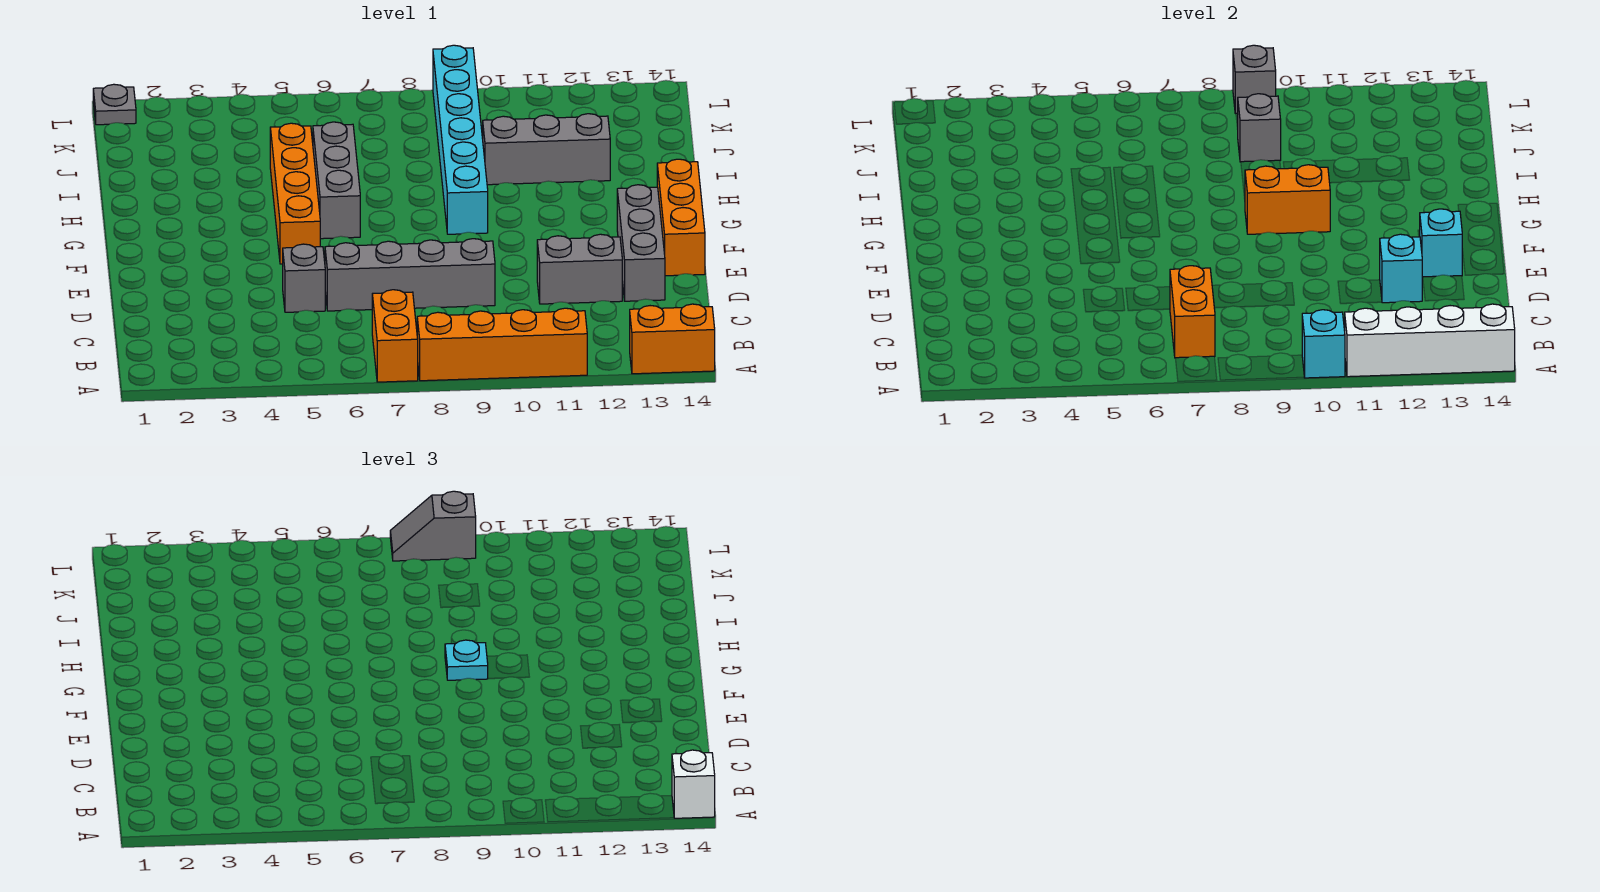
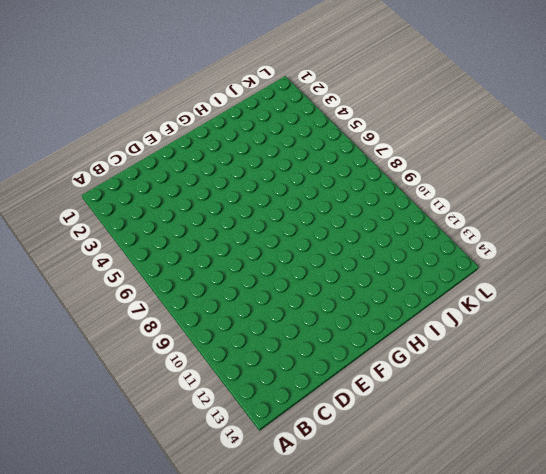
none -> orange brick A7:B7 level 1
none -> orange brick A8:A11 level 1
none -> orange brick A13:A14 level 1

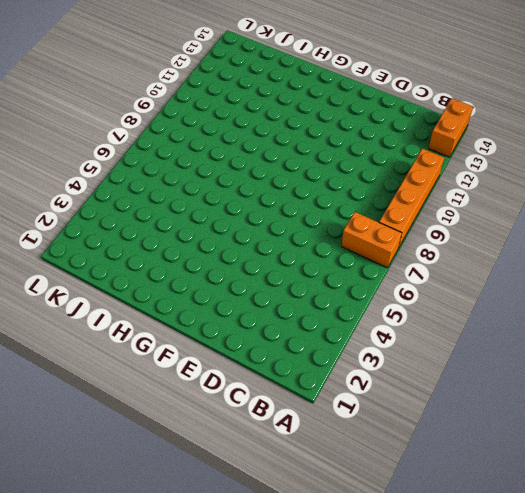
none -> grey brick D5 level 1
none -> grey brick D6:D9 level 1
none -> grey brick D11:D12 level 1

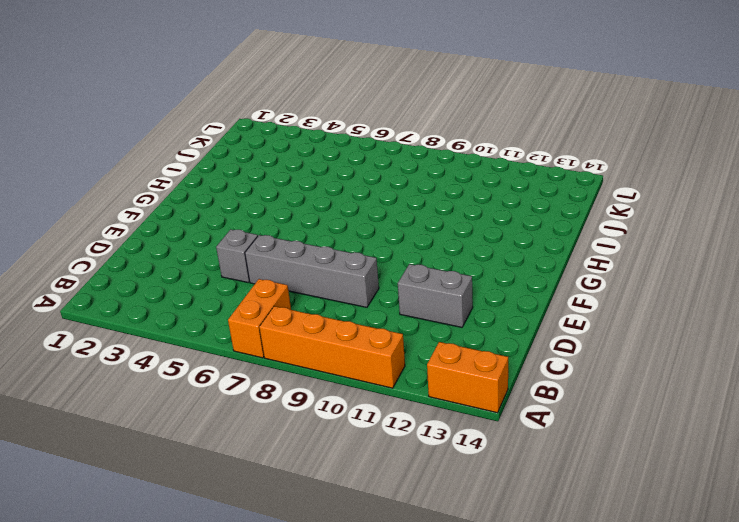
none -> grey brick D13:F13 level 1
none -> orange brick E14:G14 level 1
none -> orange brick F5:I5 level 1

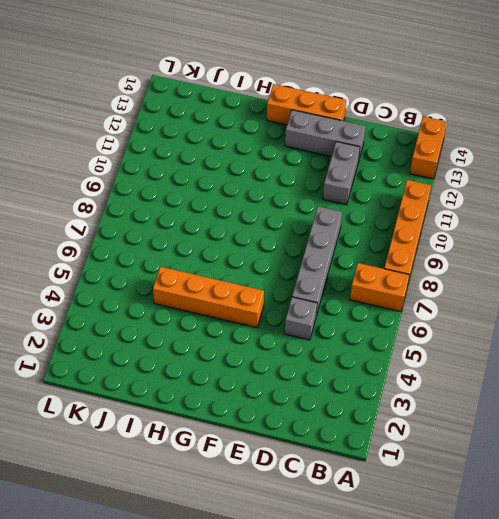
none -> grey brick G6:I6 level 1
none -> cyan brick G9:L9 level 1
none -> grey brick I10:I12 level 1

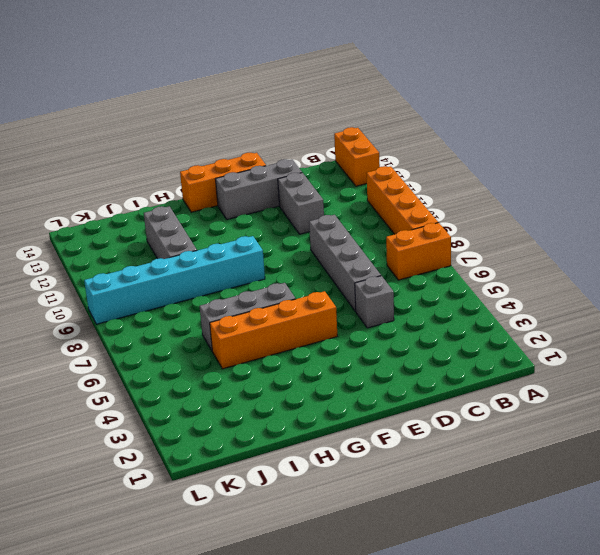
none -> grey plate L1 level 1
none -> cyan brick A10 level 2
none -> white brick A11:A14 level 2

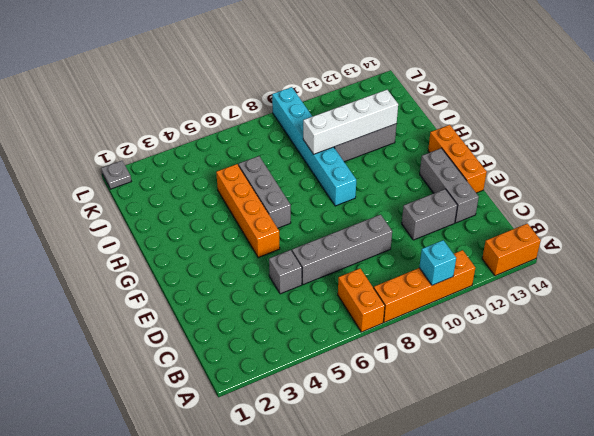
white brick I9:I12 level 2 -> white brick A11:A14 level 2
none -> orange brick B7:C7 level 2
none -> cyan brick D12 level 2
none -> cyan brick E13 level 2

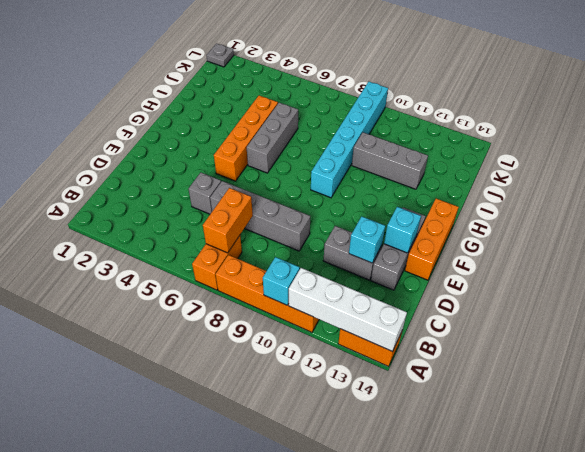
none -> orange brick G9:G10 level 2
none -> grey brick J9 level 2
none -> grey brick L9 level 2

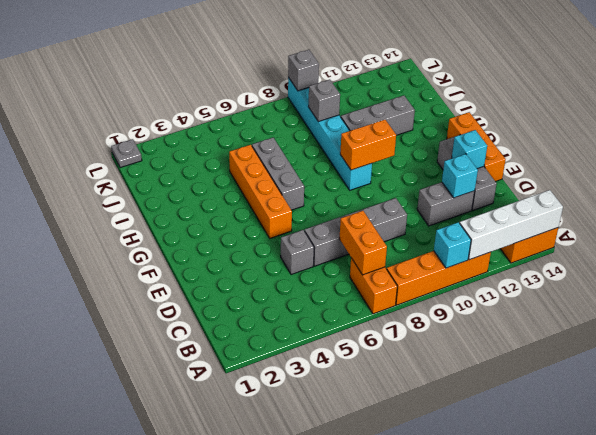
none -> white brick A14 level 3
none -> cyan plate G9 level 3
none -> grey slope L8:L9 level 3 top 9

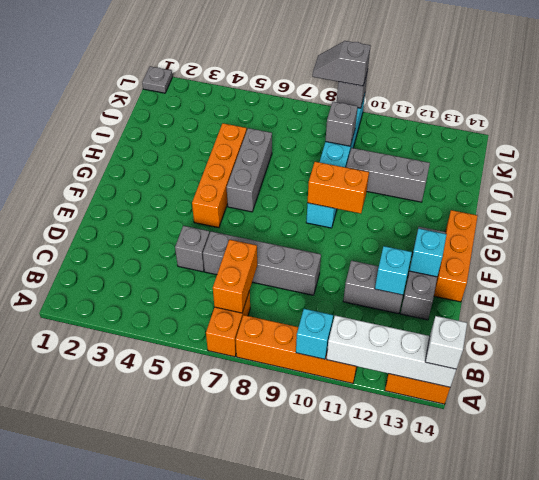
none -> cyan plate G9 level 3

